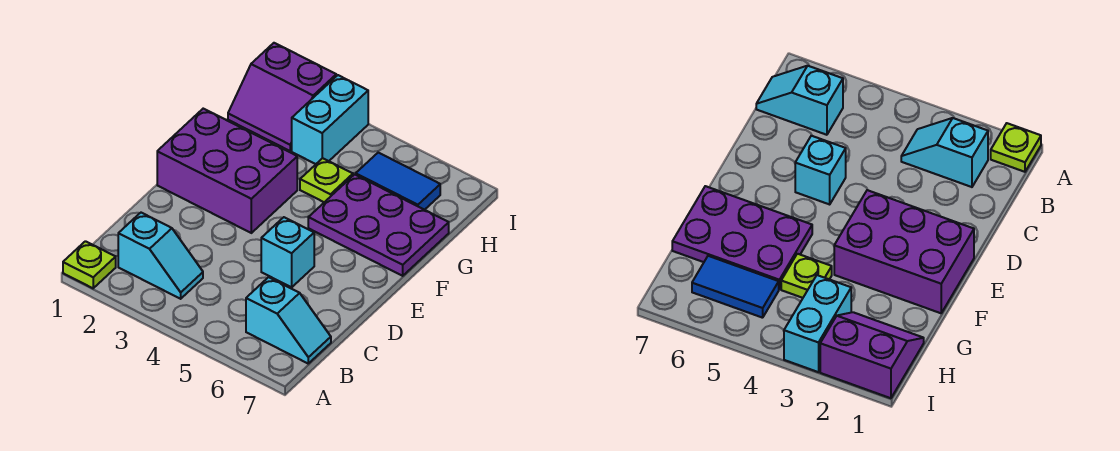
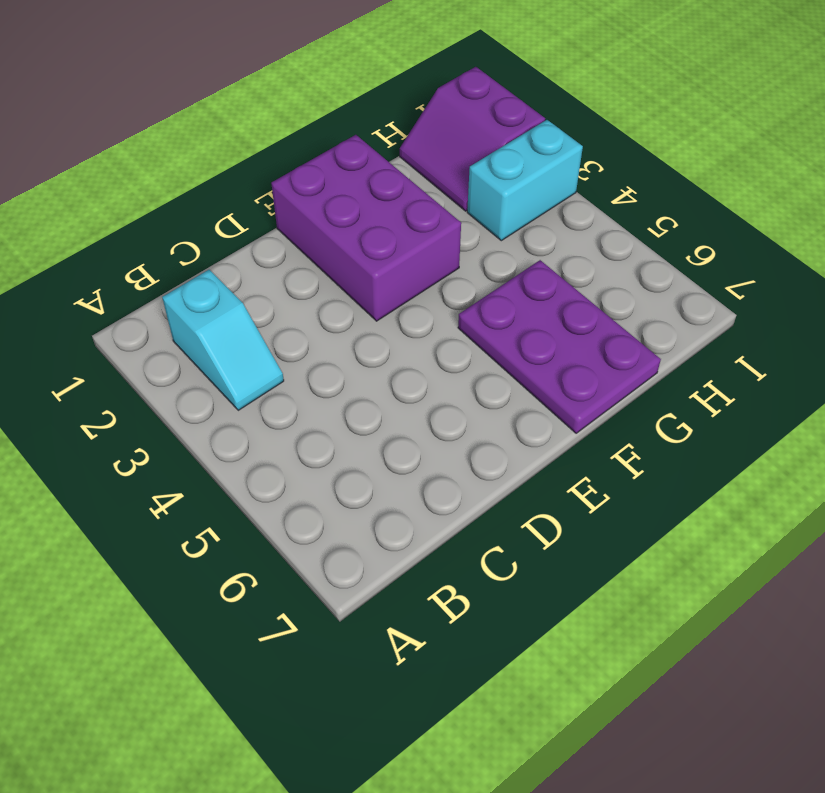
none -> lime plate A1 level 1
none -> cyan slope B6:B7 level 1 top 6

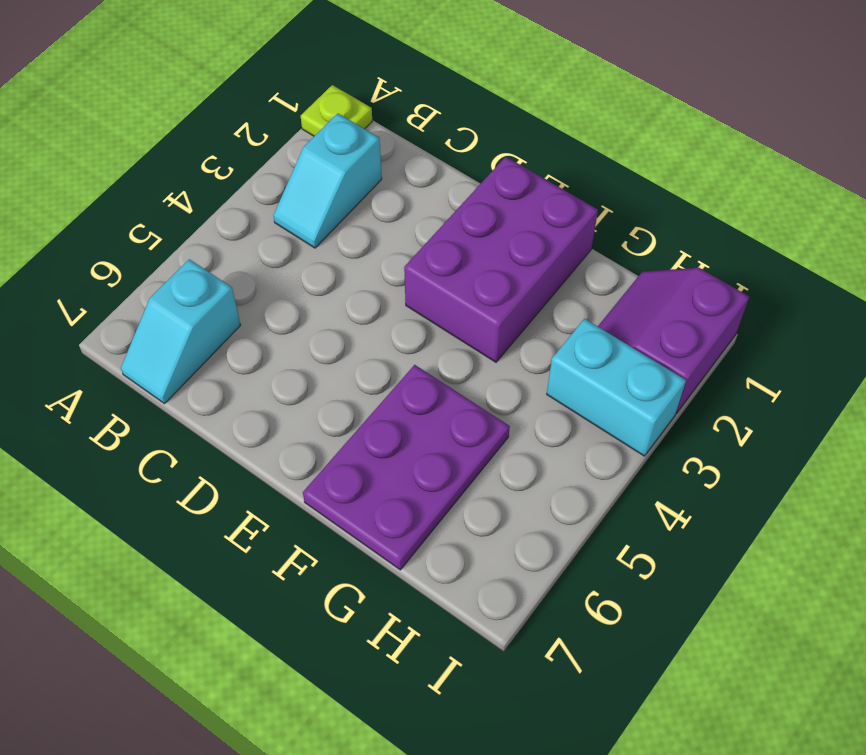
none -> cyan brick D5 level 1
none -> lime plate G4 level 1

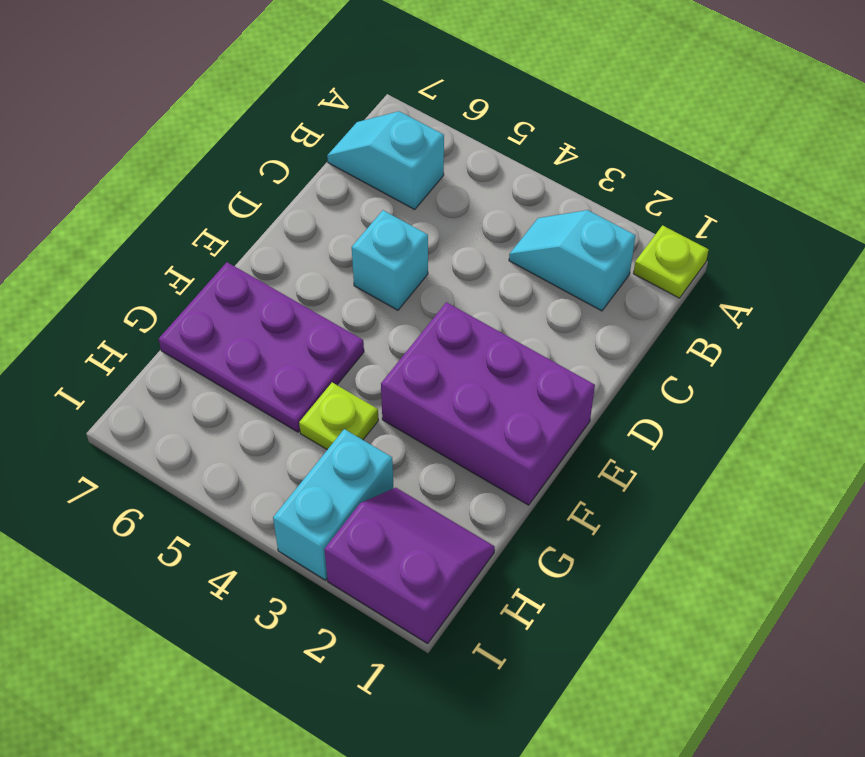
none -> blue tile H5:H6 level 1

